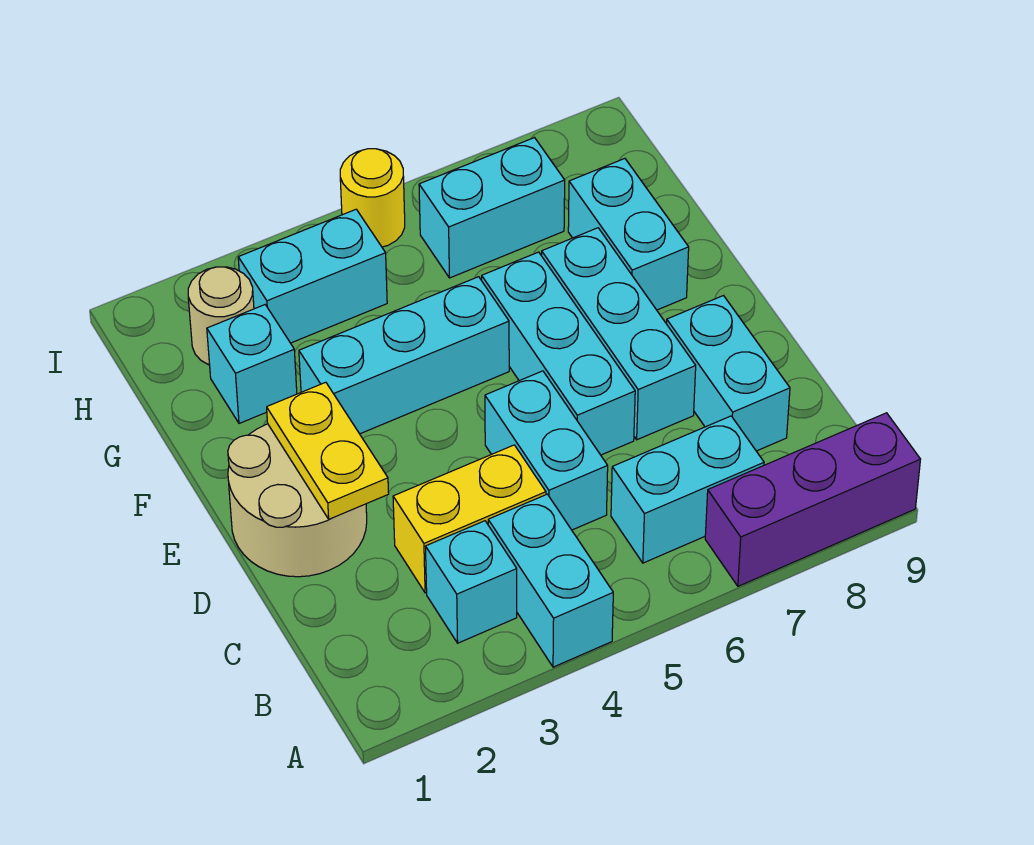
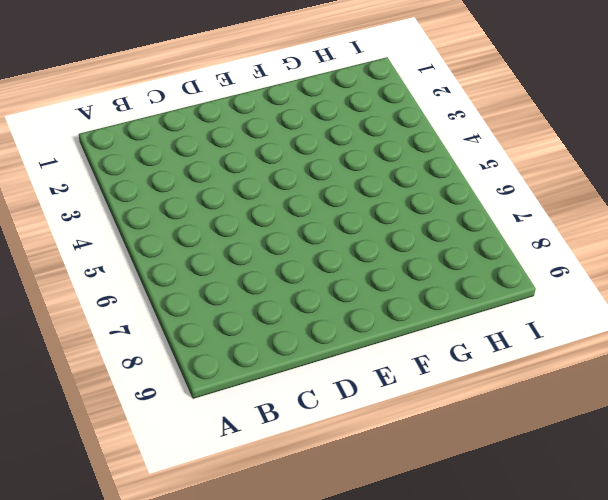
none -> cyan brick A4:B4 level 1
none -> purple brick A7:A9 level 1
none -> cyan brick B3 level 1

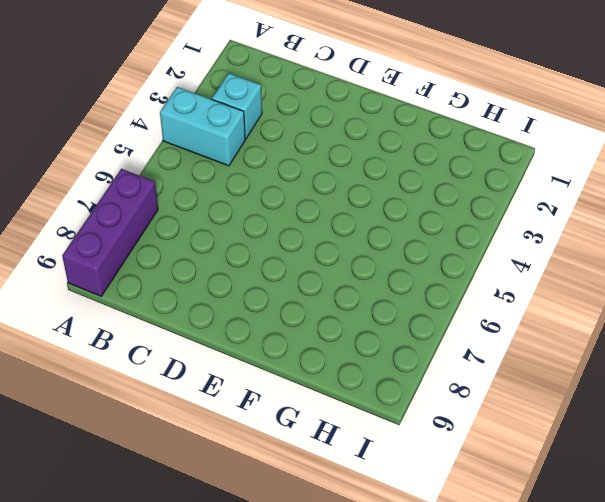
none -> cyan brick B6:B7 level 1
none -> yellow brick C3:C4 level 1
none -> cyan brick C5:D5 level 1

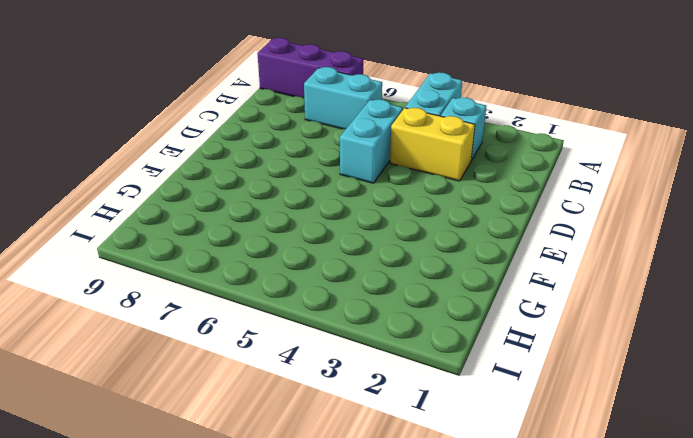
none -> cyan brick C8:D8 level 1
none -> tan round brick D1:E2 level 1
none -> cyan brick D6:F6 level 1

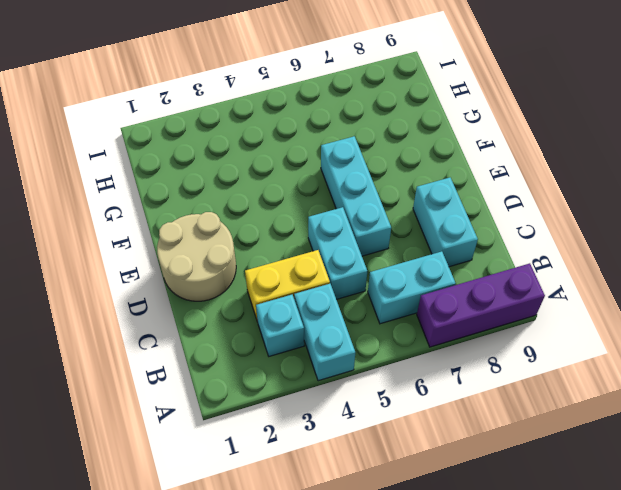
none -> cyan brick D7:F7 level 1
none -> cyan brick F3:F5 level 1
none -> cyan brick F8:G8 level 1

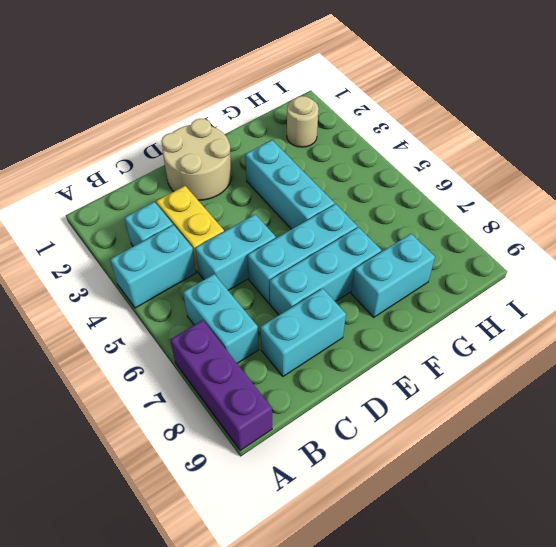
none -> cyan brick G2 level 1
none -> cyan brick H3:H4 level 1
none -> cyan brick H6:H7 level 1

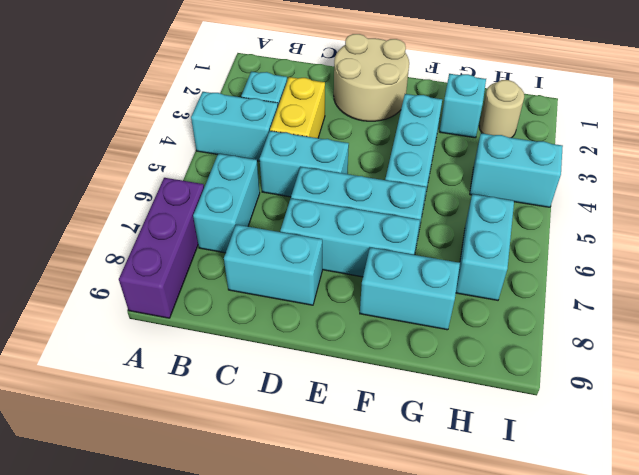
cyan brick H4:I4 level 1 -> cyan brick H3:H4 level 1
none -> yellow round brick I5 level 1
none -> yellow plate D2:E2 level 2

